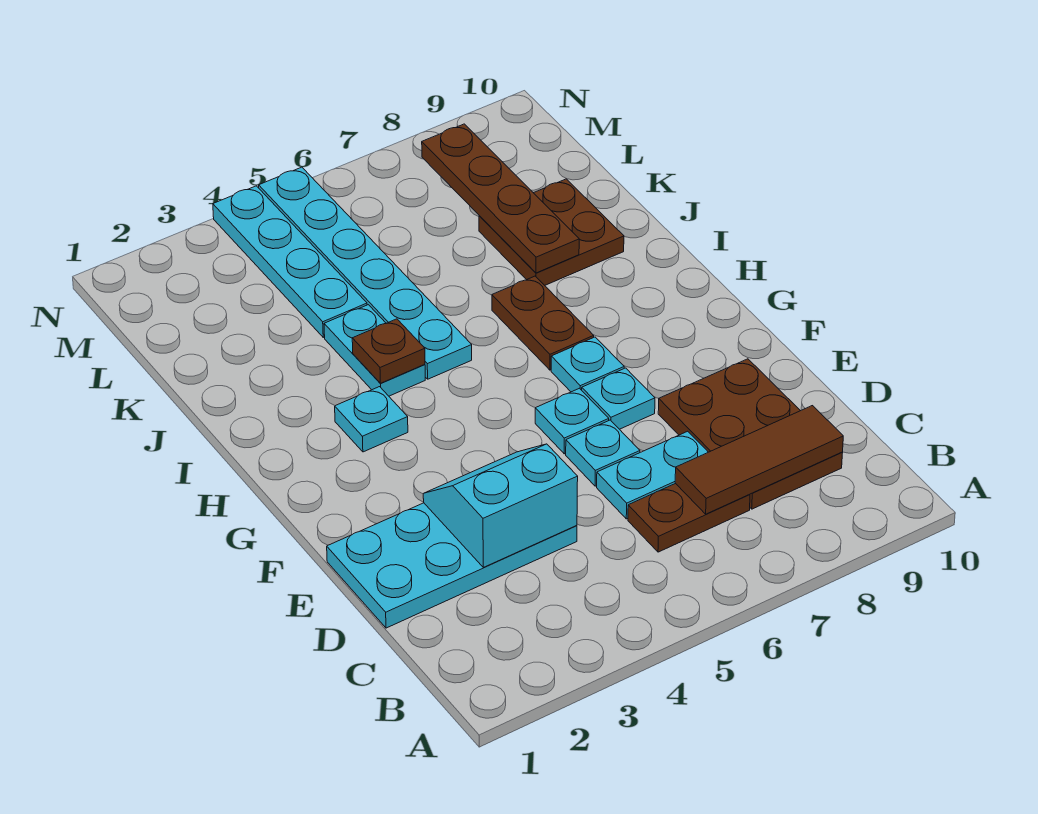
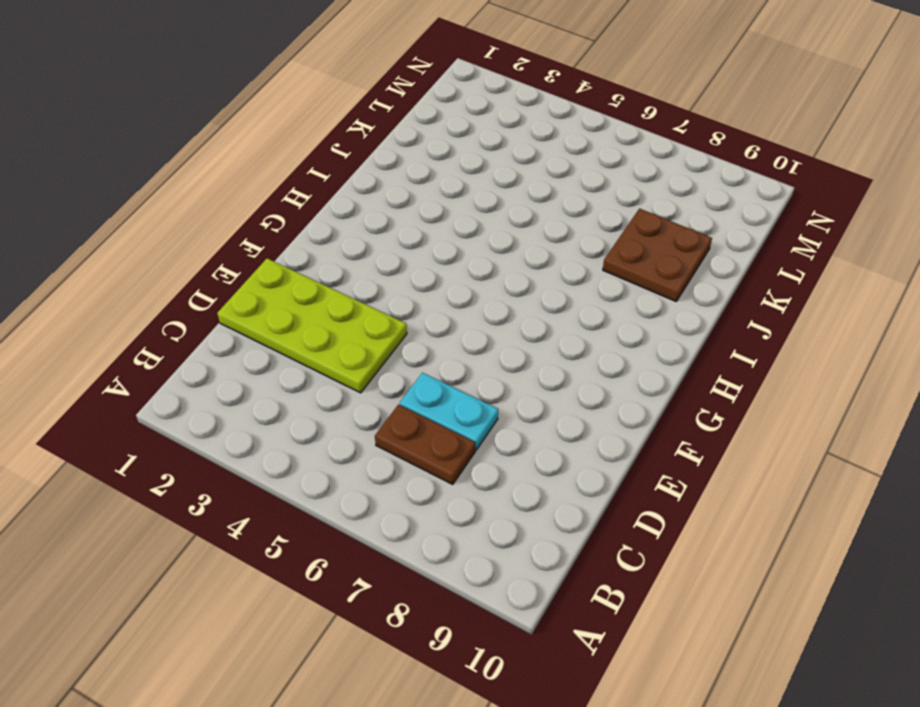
lime plate D1:E4 level 1 -> cyan plate D1:E4 level 1
none -> brown plate C8:E9 level 1
none -> cyan plate E6 level 1
none -> cyan plate F6 level 1

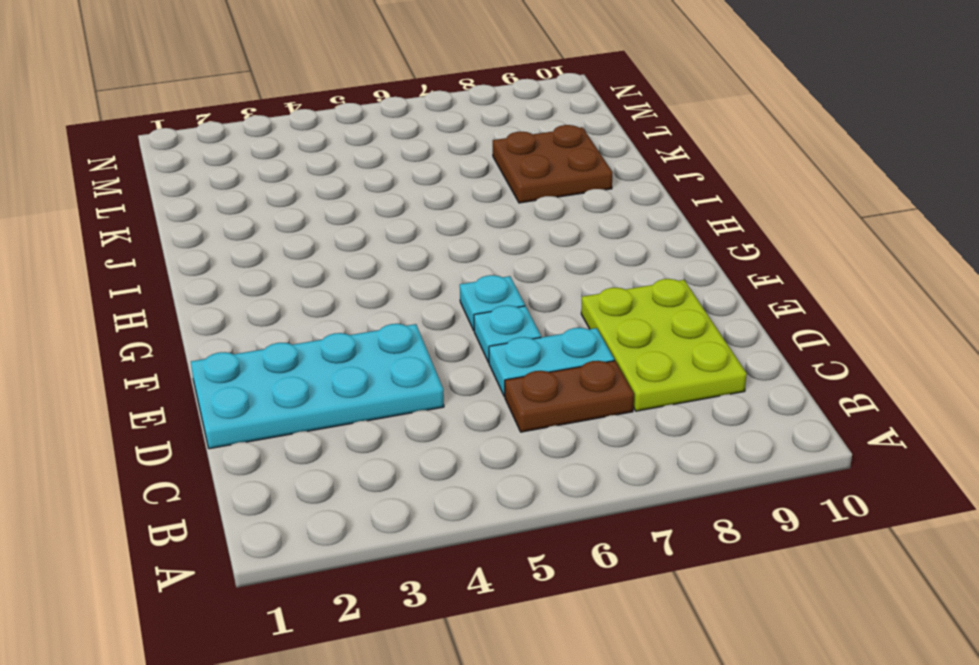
lime plate C8:E9 level 1 -> brown plate C8:E9 level 1
none -> cyan plate F7 level 1
none -> cyan plate G7 level 1
none -> cyan plate H3 level 1

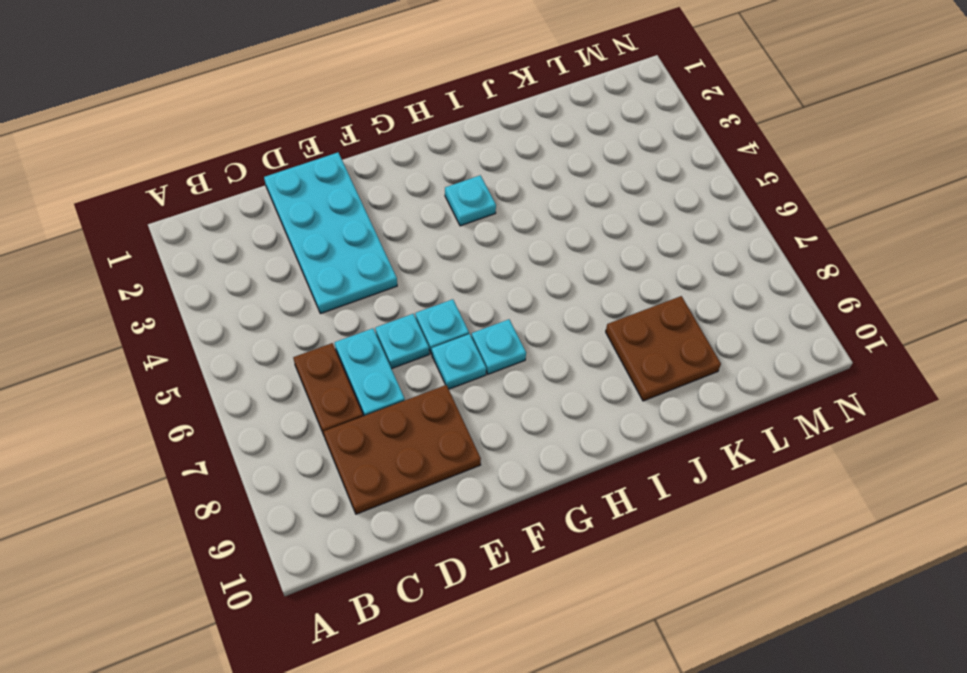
none -> brown plate H7:I7 level 1
none -> cyan plate I4:J4 level 1
none -> cyan plate I5:N5 level 1

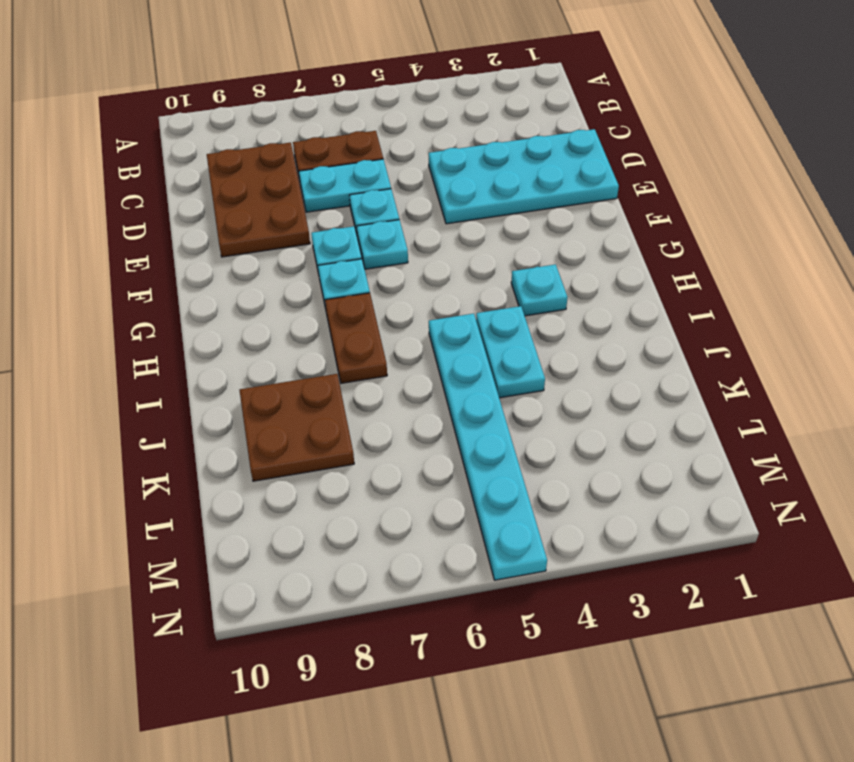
none -> cyan plate K4:N4 level 1
none -> brown tile C7:C9 level 2
none -> cyan slope D3:E4 level 2 top D

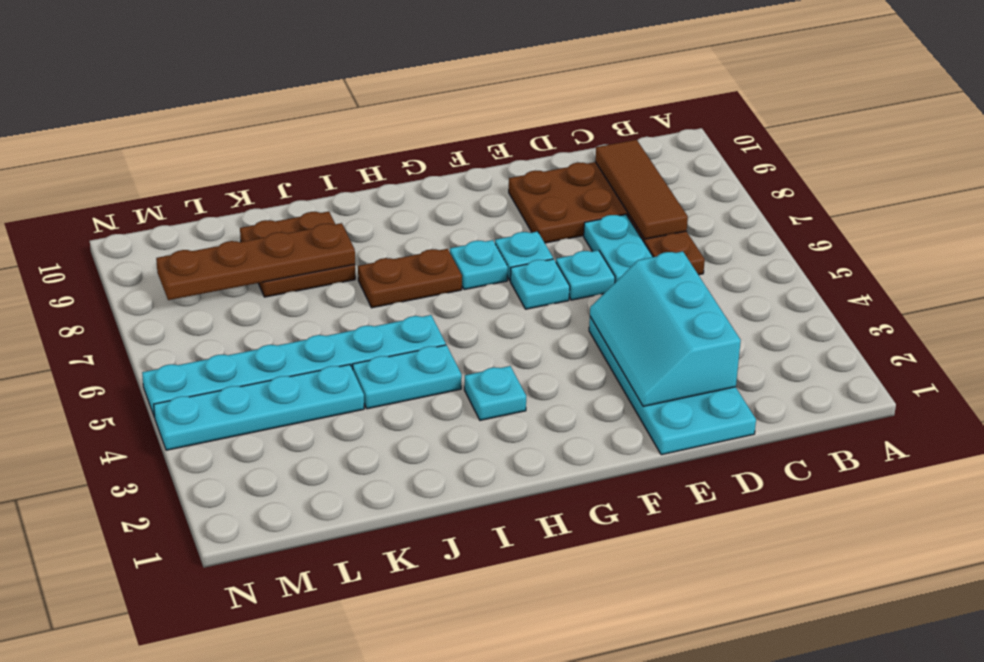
cyan slope D2:E4 level 2 top D -> cyan slope D3:E4 level 2 top D
none -> brown plate I4 level 2

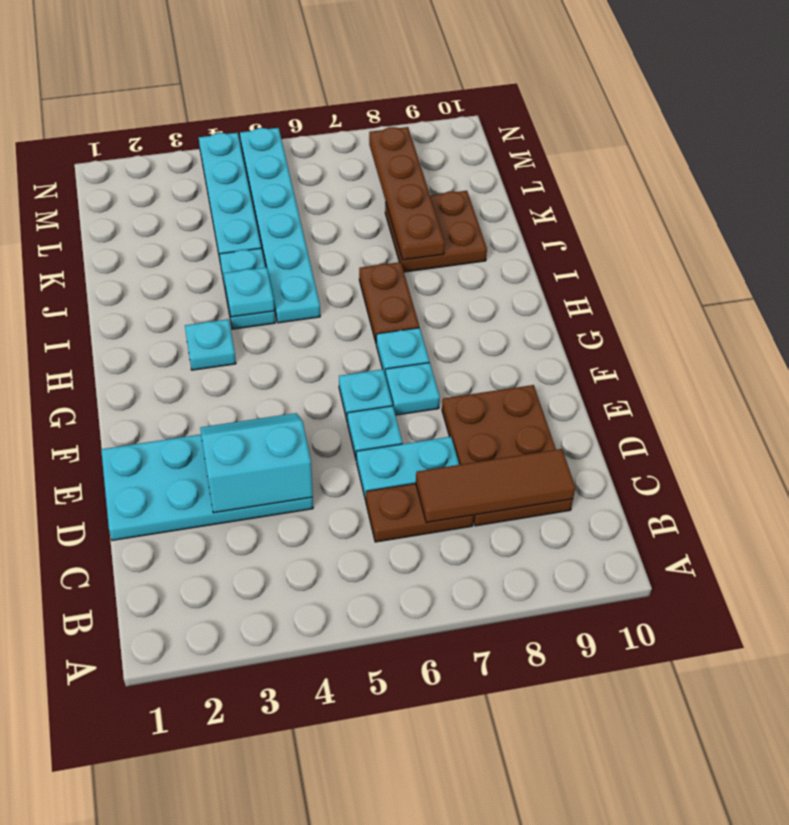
cyan plate I4 level 2 -> brown plate I4 level 2

